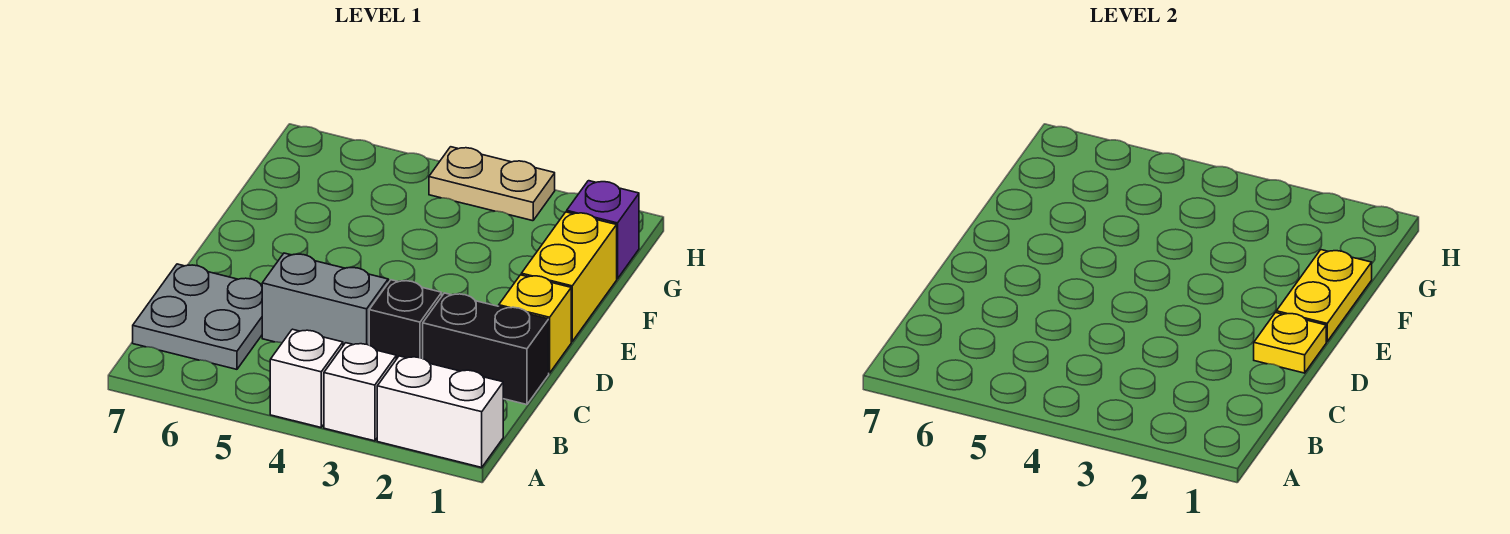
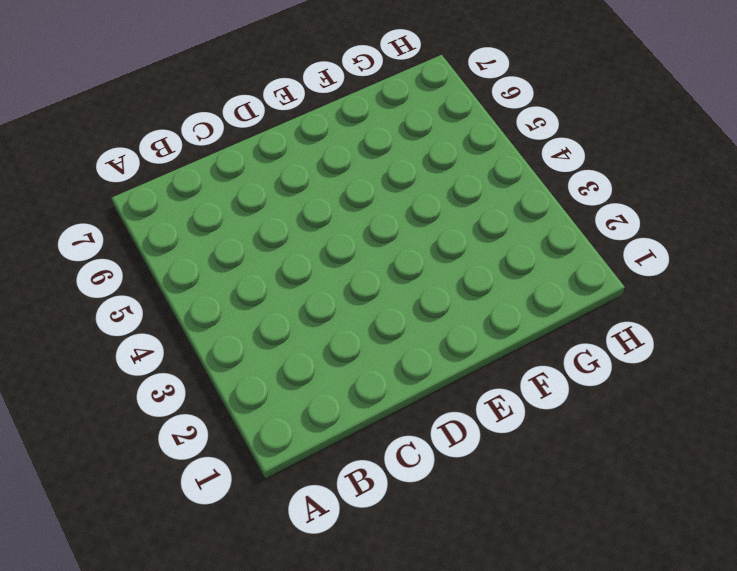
none -> white brick A1:A2 level 1
none -> white brick A3 level 1
none -> white brick A4 level 1

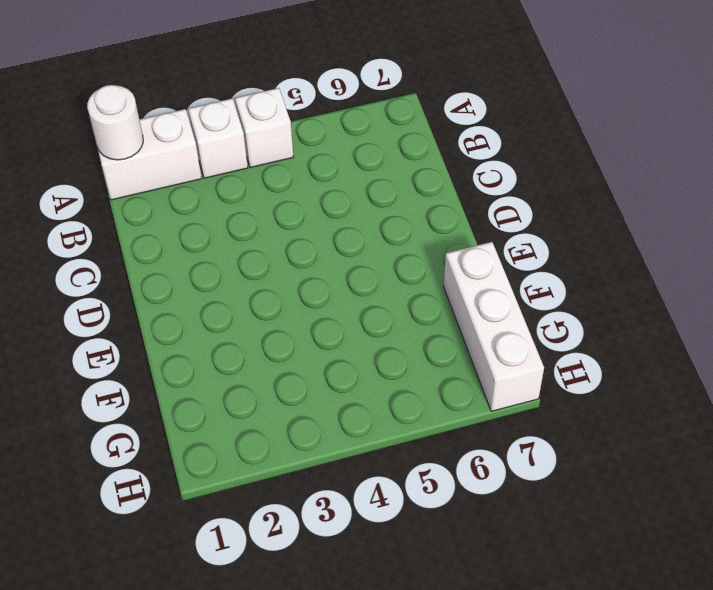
white round brick A1 level 2 -> none
white brick F7:H7 level 1 -> none
none -> grey plate B6:C7 level 1
none -> black brick C1:C2 level 1
none -> black brick C3 level 1

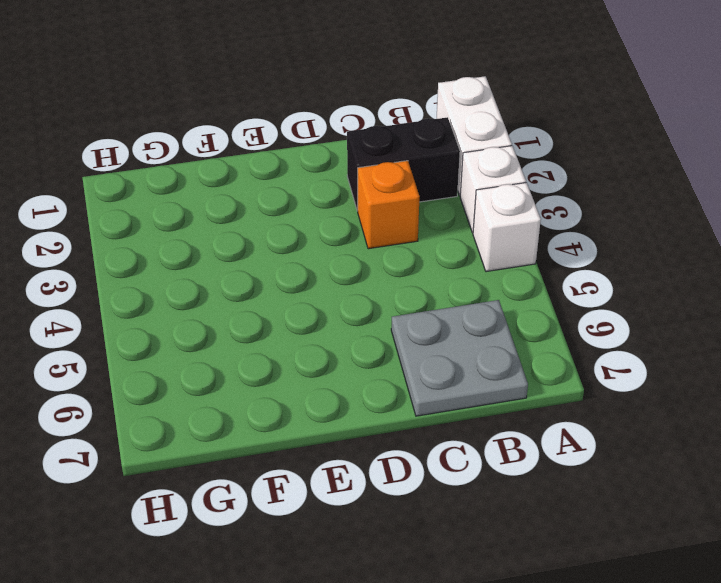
black brick B2:C2 level 1 -> black brick C1:C2 level 1
orange brick C3 level 1 -> black brick C3 level 1
none -> grey brick C4:C5 level 1
none -> yellow brick D1 level 1
none -> yellow brick E1:F1 level 1

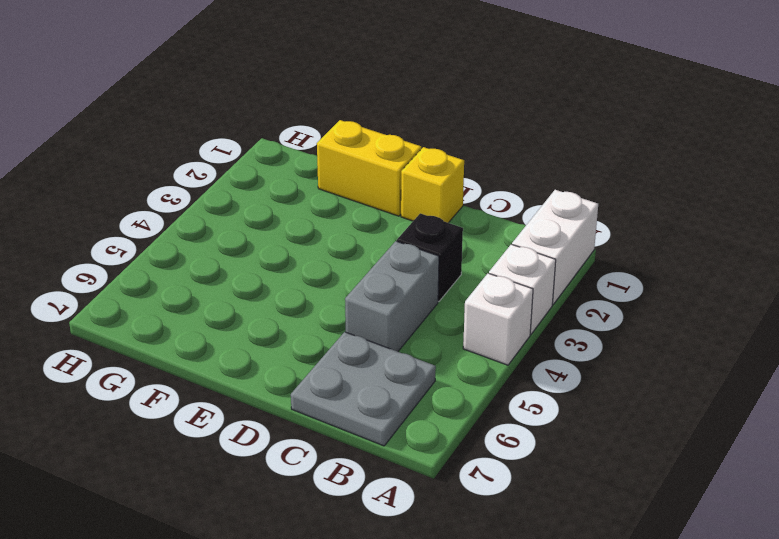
none -> black brick C1:C2 level 1
none -> purple brick G1 level 1
none -> tan plate H3:H4 level 1

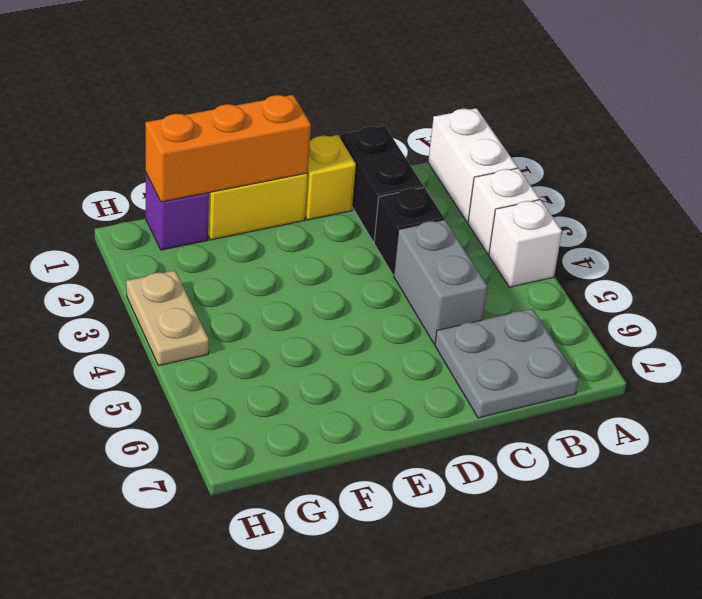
orange brick E1:G1 level 2 -> yellow plate E1:F1 level 2
none -> yellow plate D1 level 2

